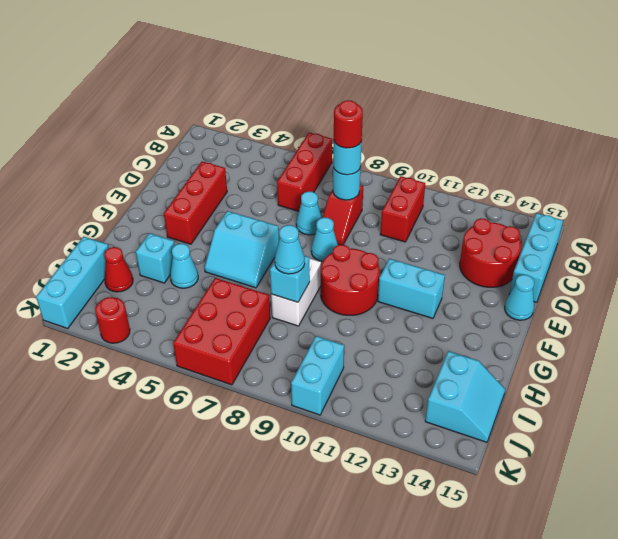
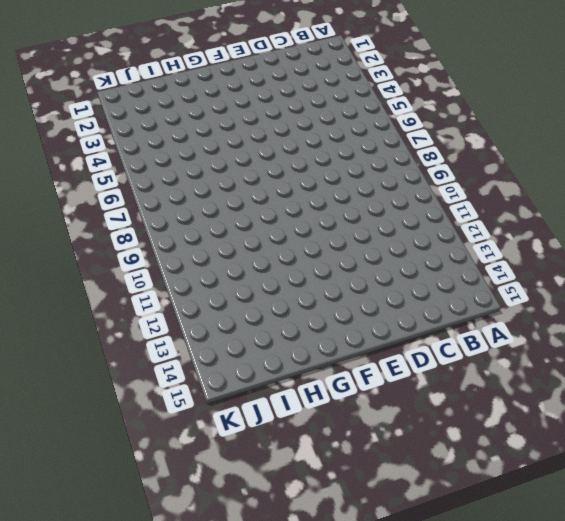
none -> red brick A6:C6 level 1
none -> red brick B10:C10 level 1
none -> cyan brick B15:D15 level 1

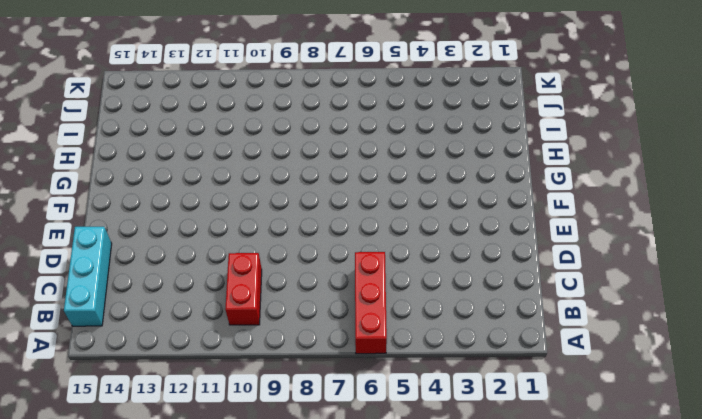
none -> red slope C8:D8 level 1 top C
none -> red round brick C13:D14 level 1
none -> red brick D3:F3 level 1

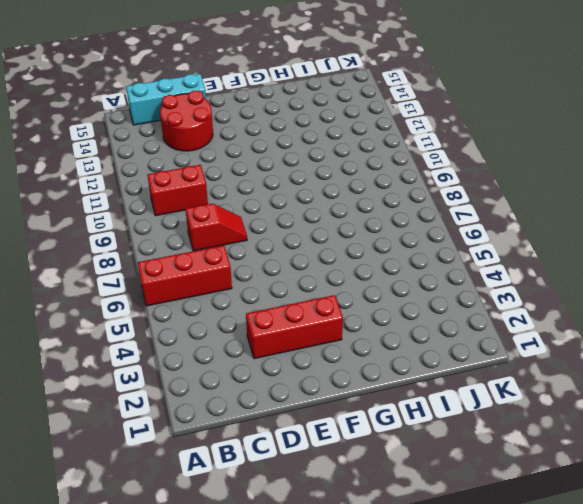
none -> cyan cone D7 level 1
none -> cyan cone E8 level 1
none -> cyan cone E15 level 1

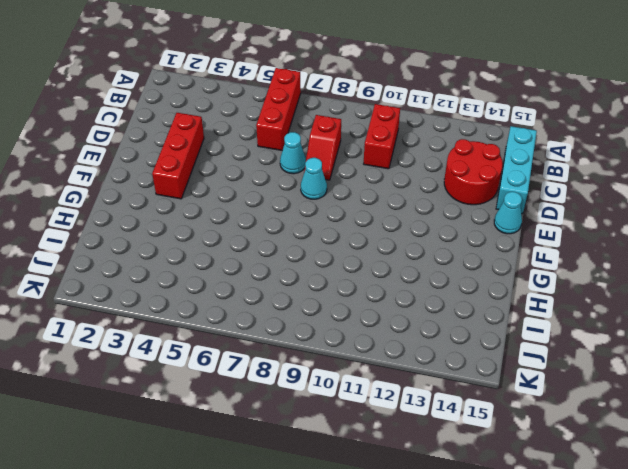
none -> cyan slope F5:G6 level 1 top F
none -> red round brick F9:G10 level 1
none -> cyan brick F11:F12 level 1

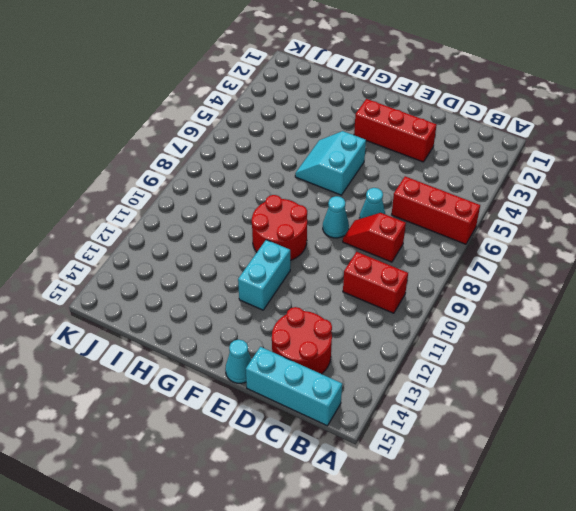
none -> white brick G8:H8 level 1
none -> cyan brick H3 level 1
none -> cyan cone H4 level 1

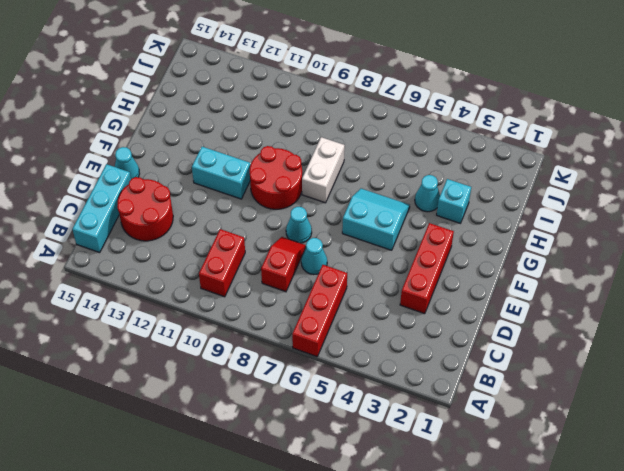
none -> cyan brick I1:K1 level 1
none -> red cone I2 level 1
none -> red brick I6:K7 level 1

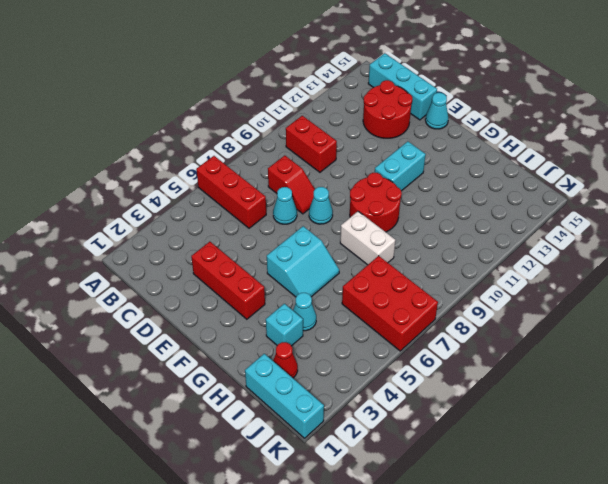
none -> cyan slope I14:J15 level 1 top 14
none -> cyan brick J10:K10 level 1
none -> red round brick K3 level 1

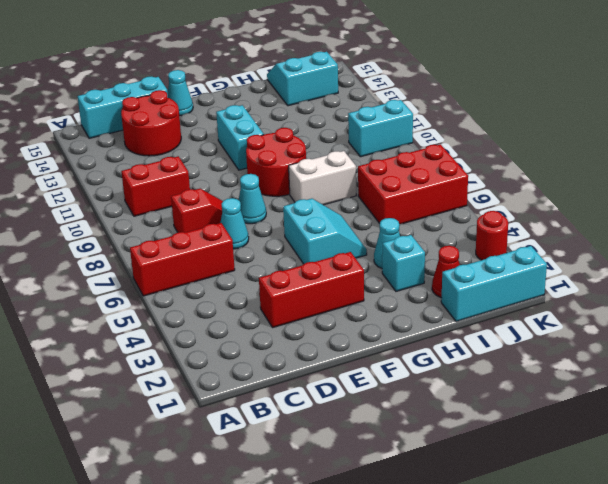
none -> cyan round brick C8 level 2
none -> cyan brick H8 level 2
none -> cyan round brick C8 level 3

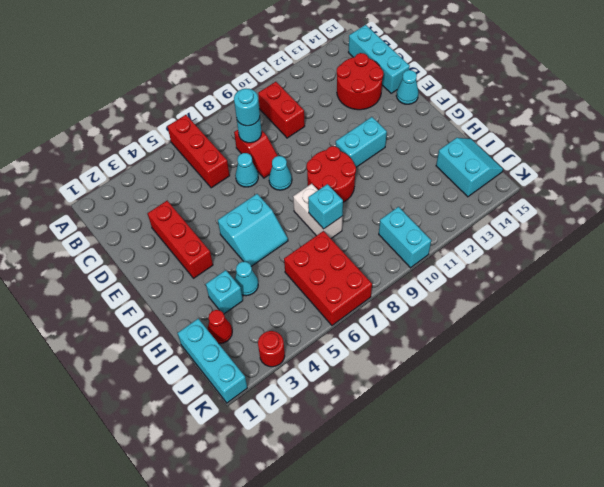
none -> cyan cone H8 level 3
none -> red round brick C8 level 4

